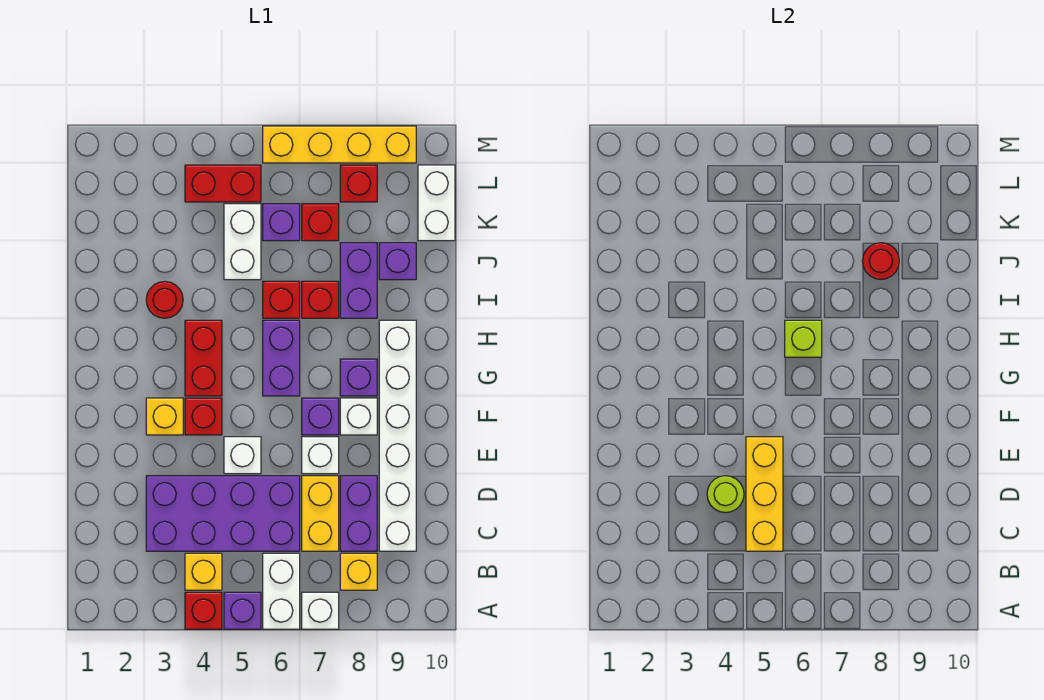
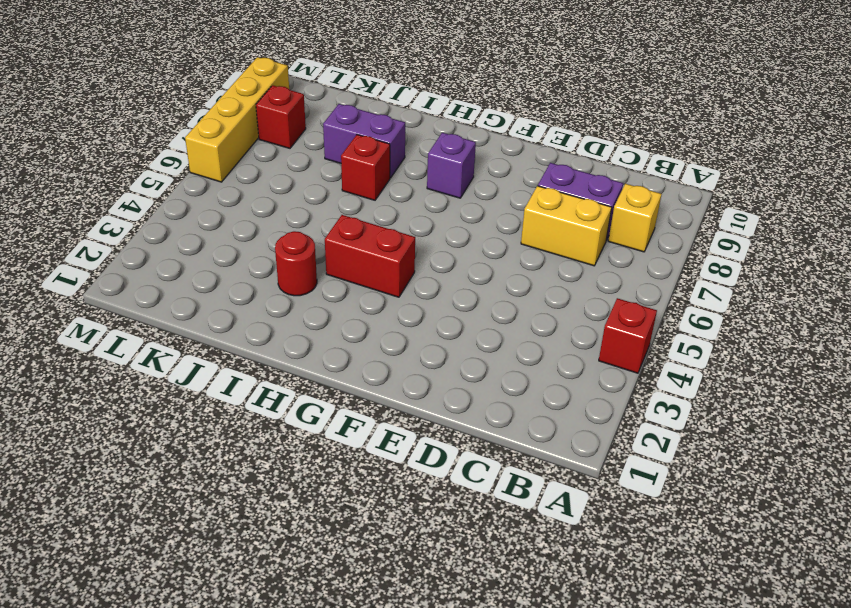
none -> purple brick A5 level 1
none -> white brick A6:B6 level 1
none -> white brick A7 level 1
none -> yellow brick B4 level 1

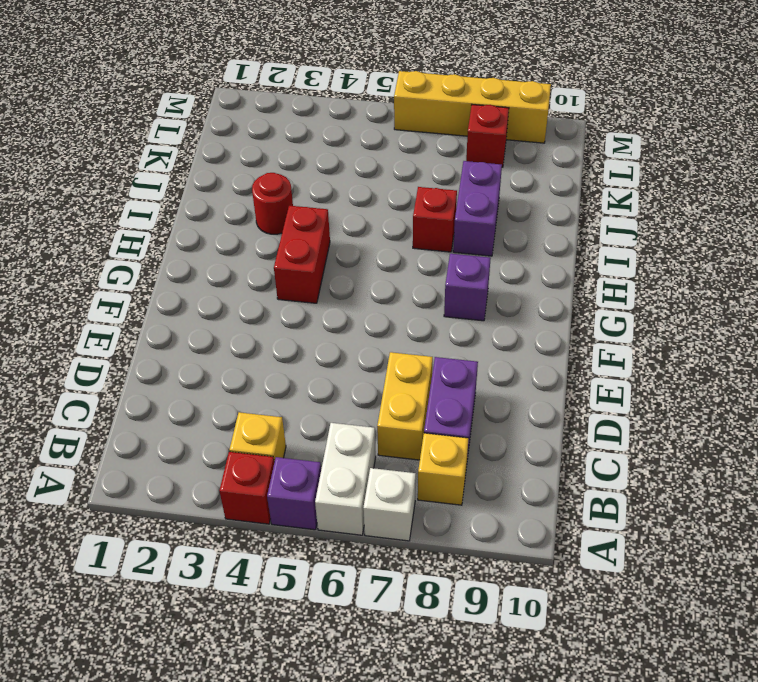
none -> purple brick C3:D6 level 1
none -> white brick C9:H9 level 1
none -> white brick E5 level 1
none -> white brick E7 level 1

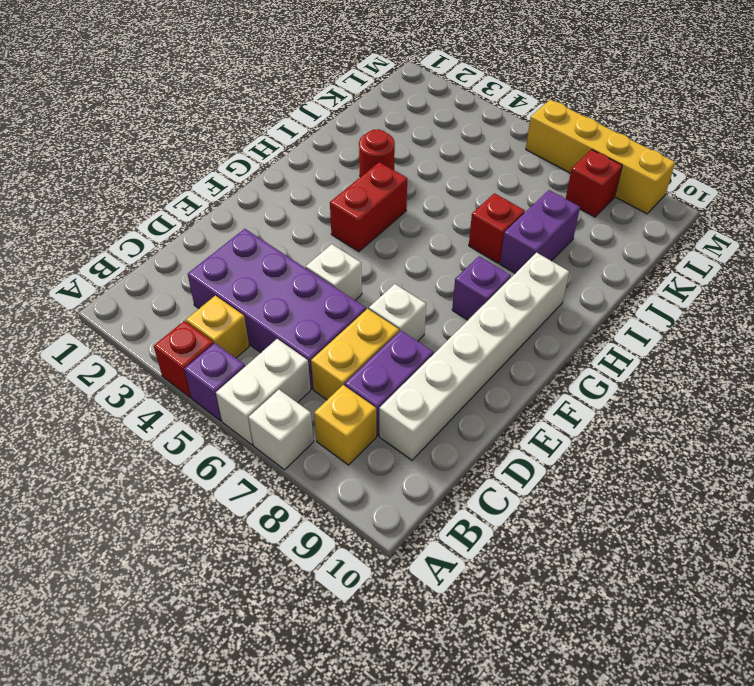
none -> yellow brick F3 level 1
none -> red brick F4 level 1
none -> purple brick F7 level 1
none -> white brick F8 level 1

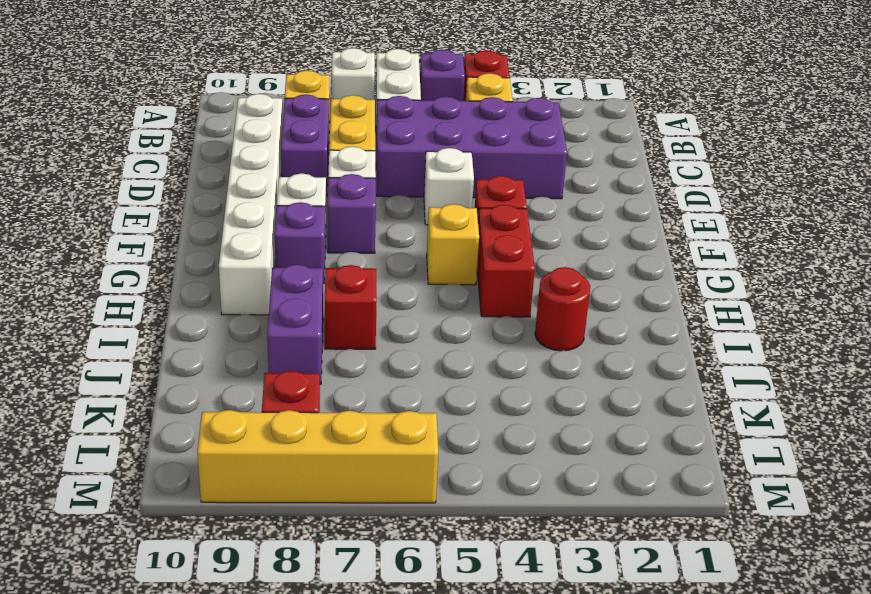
yellow brick G5 level 1 -> yellow brick F3 level 1
none -> purple brick G6:H6 level 1
none -> red brick I6 level 1
none -> white brick J5:K5 level 1
none -> purple brick J9 level 1

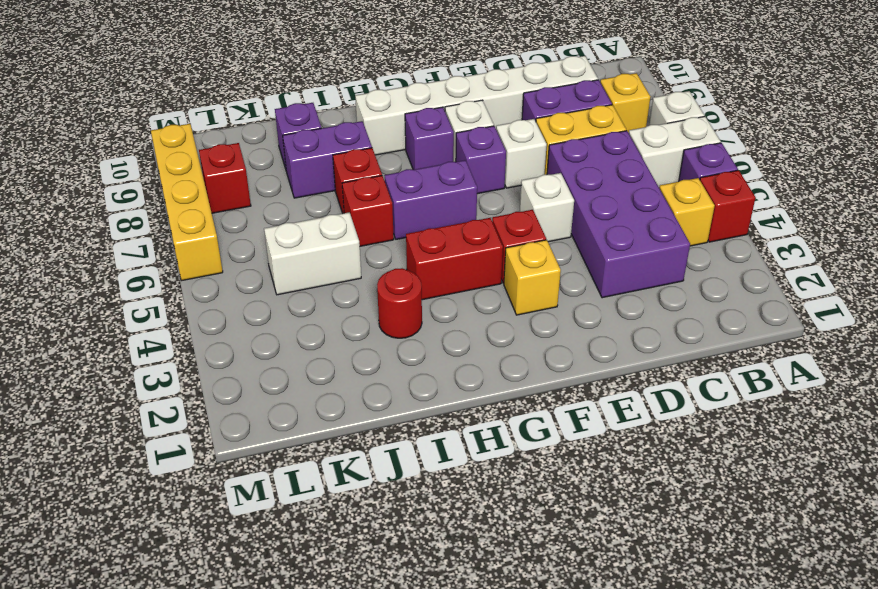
none -> purple brick K6 level 1
none -> red brick K7 level 1
none -> white brick K10:L10 level 1
none -> red brick L4:L5 level 1

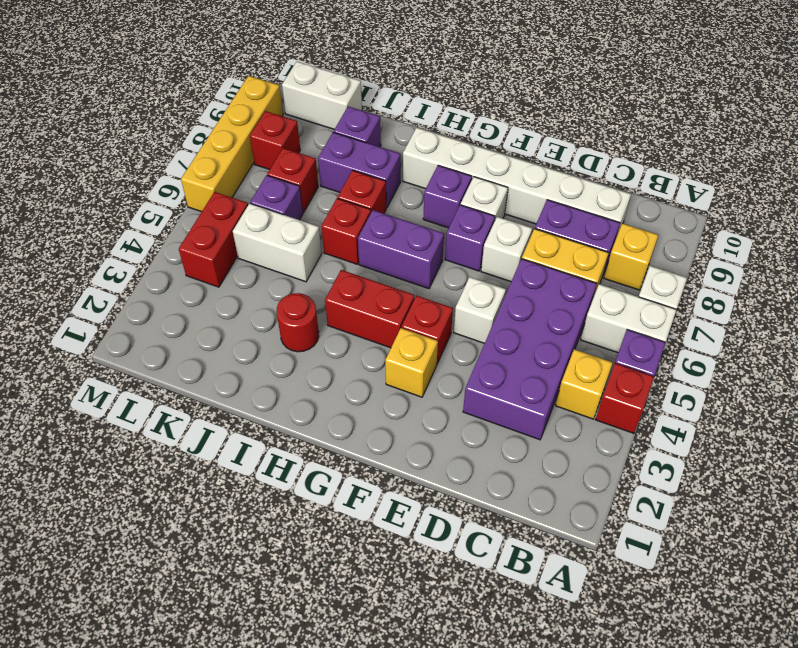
none -> yellow brick C5:E5 level 2
none -> lime round brick D4 level 2
none -> lime brick H6 level 2
none -> red round brick J8 level 2

